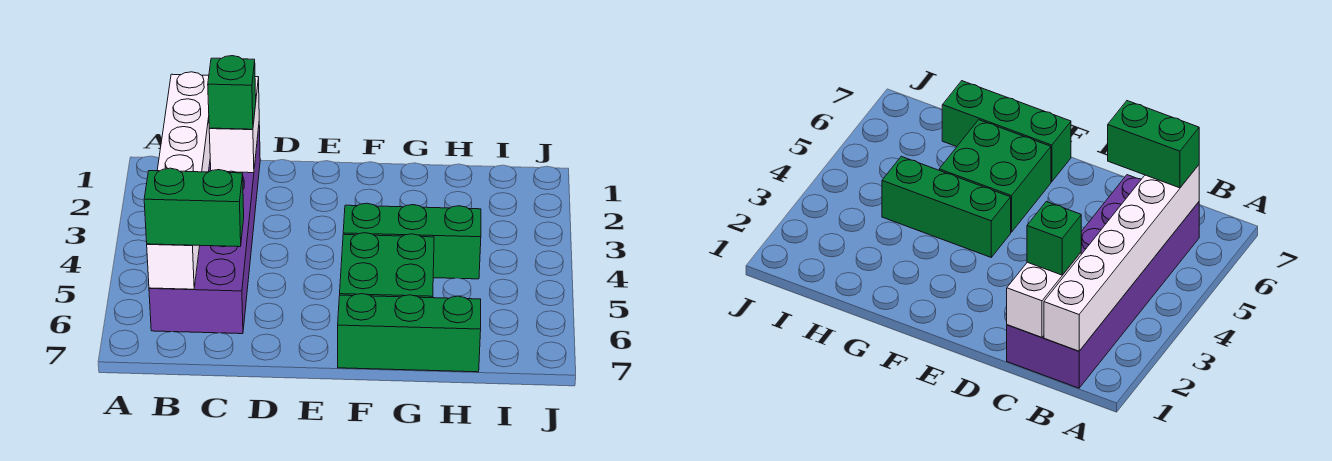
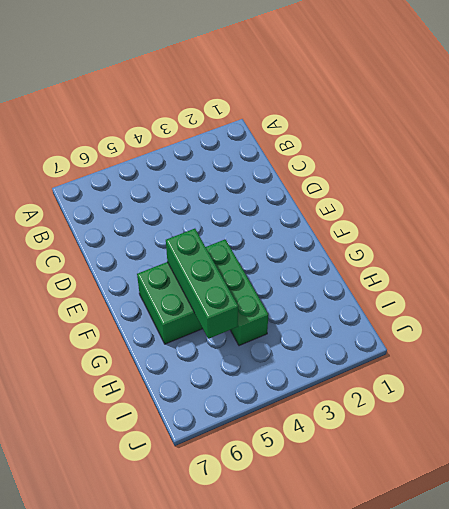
green brick F5:H5 level 2 -> green brick F7:H7 level 1
none -> purple brick B1:C6 level 1
none -> white brick B1:B6 level 2

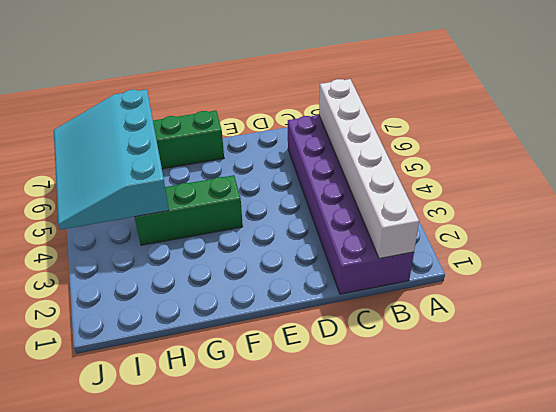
cyan slope H4:J7 level 2 top H -> none
none -> green brick F5:G6 level 1
none -> white brick C1:C2 level 2

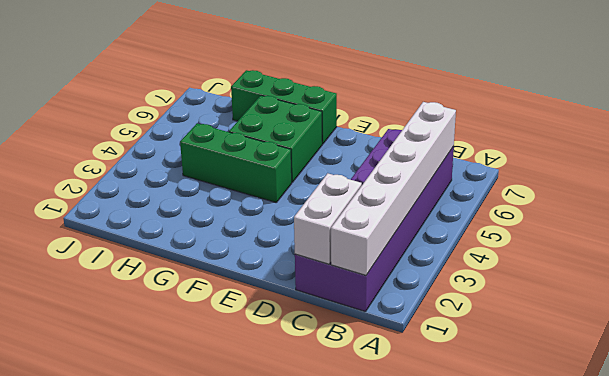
none -> green brick B6:C6 level 3
none -> green brick C2 level 3

